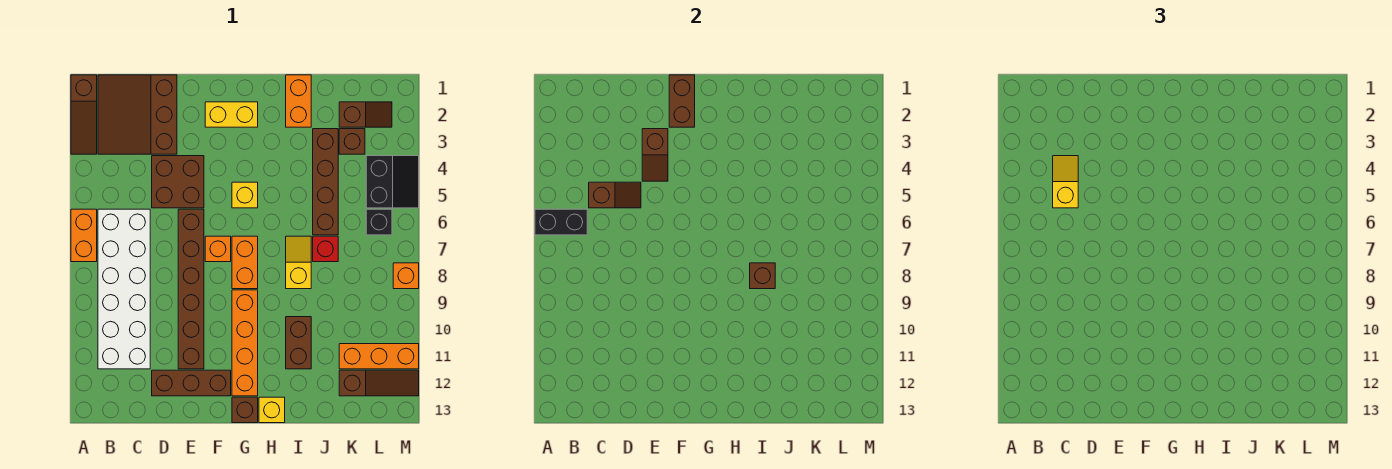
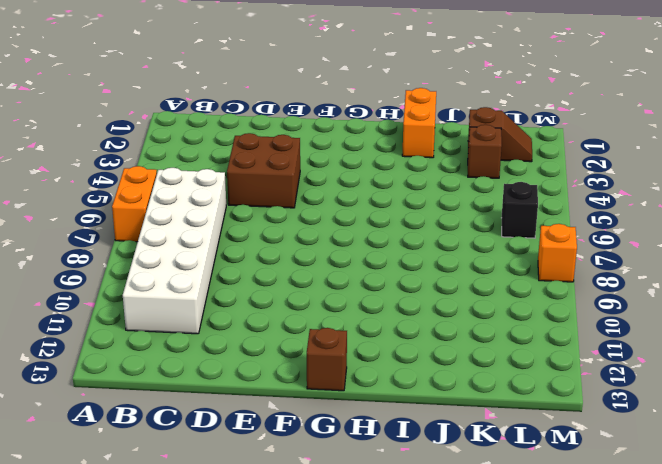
none -> brown slope A1:A3 level 1 top 1
none -> brown slope B1:D3 level 1 top D
none -> brown brick D12:F12 level 1
none -> brown brick E6:E11 level 1

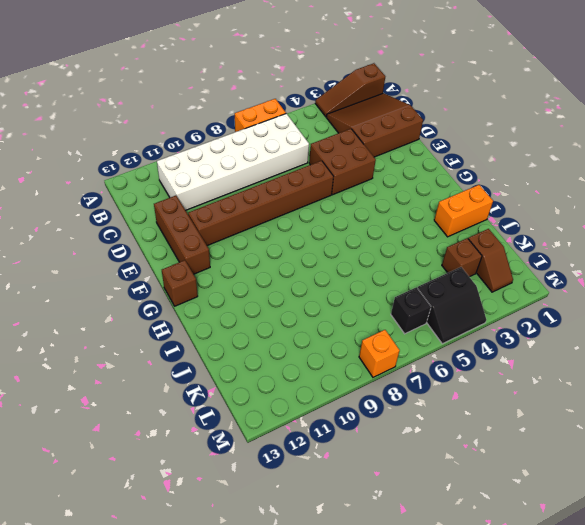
none -> yellow brick F2:G2 level 1
none -> orange brick F7 level 1
none -> yellow brick G5 level 1
none -> orange brick G7:G8 level 1

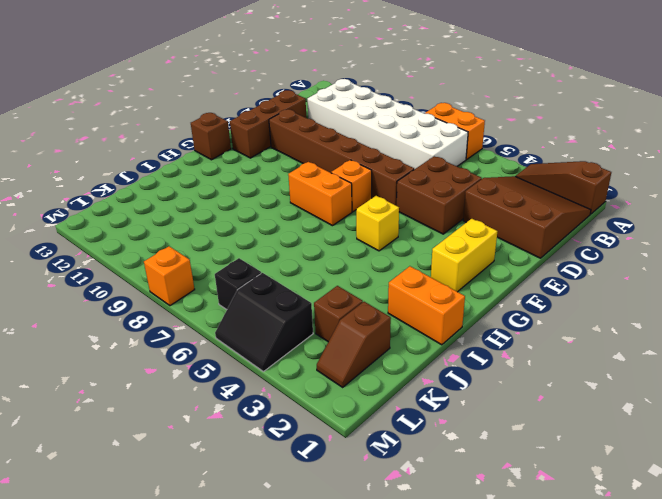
none -> orange brick G9:G12 level 1
none -> yellow brick H13 level 1
none -> yellow slope I7:I8 level 1 top 8
none -> brown brick I10:I11 level 1

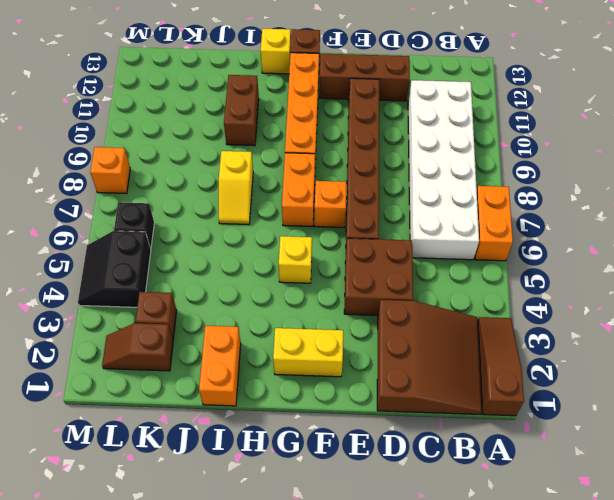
none -> brown brick J3:J6 level 1
none -> red brick J7 level 1
none -> orange brick K11:M11 level 1
none -> brown slope K12:M12 level 1 top K

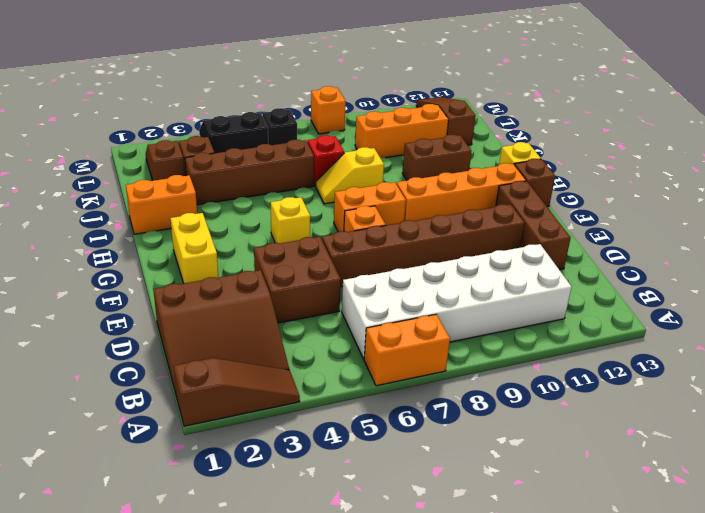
orange brick K9:K11 level 1 -> orange brick K11:M11 level 1
none -> black brick A6:B6 level 2
none -> brown slope C5:D5 level 2 top C
none -> brown slope E3:E4 level 2 top 3
none -> brown brick F1:F2 level 2

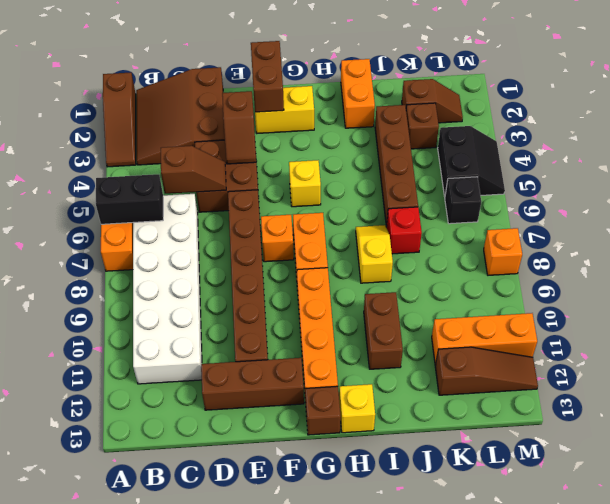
none -> brown brick I8 level 2
none -> yellow slope C4:C5 level 3 top 5

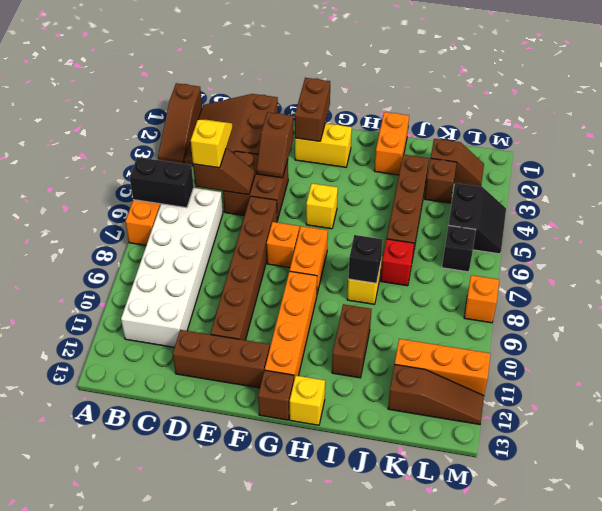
black brick I8 level 2 -> brown brick I8 level 2

